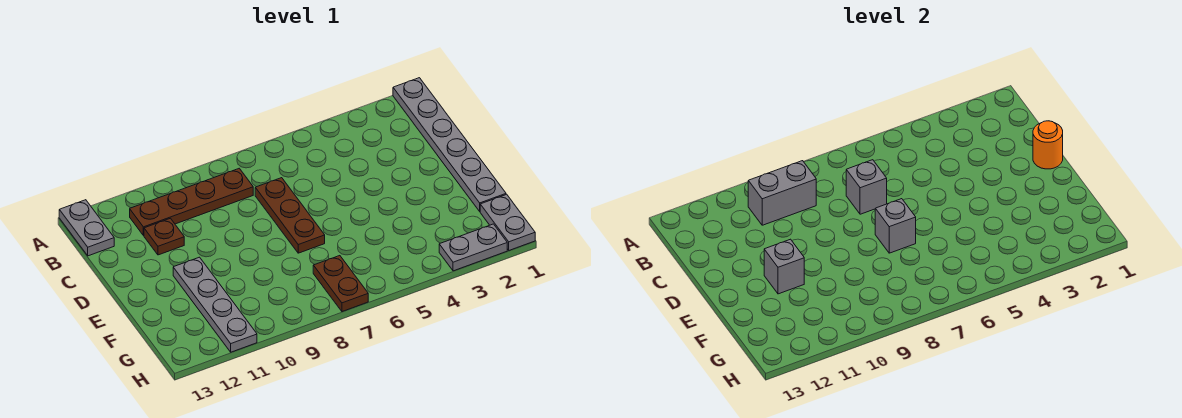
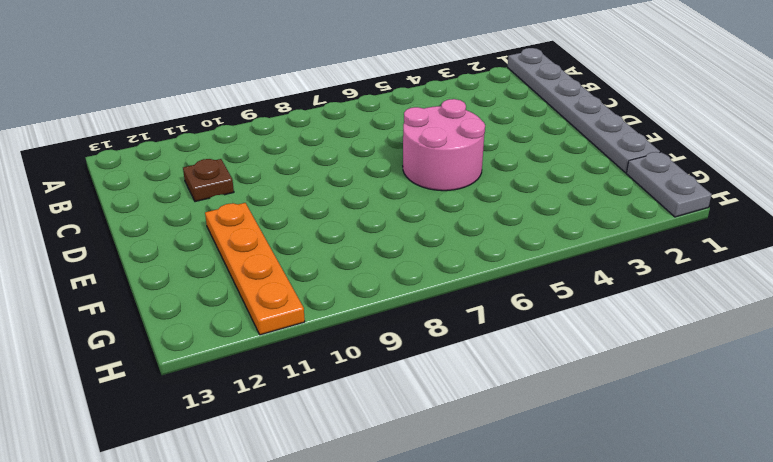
pink round brick D5:E6 level 1 -> none
orange plate E11:H11 level 1 -> grey plate E11:H11 level 1
none -> grey plate A13:B13 level 1
none -> brown plate B8:B11 level 1
none -> brown plate C7:E7 level 1

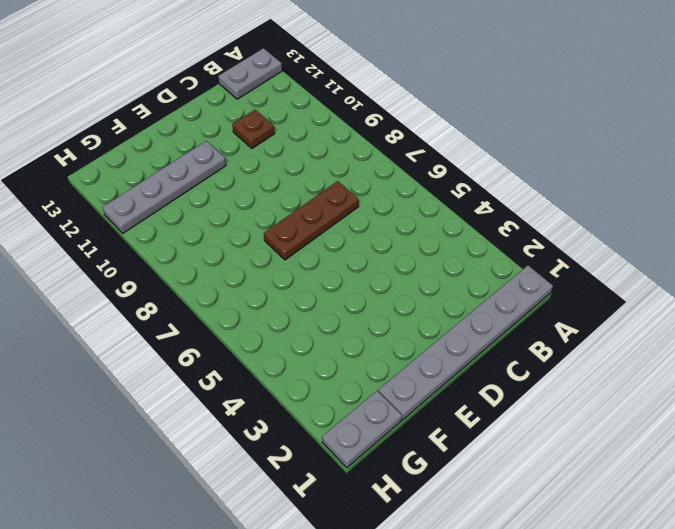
none -> brown plate B8:B11 level 1
none -> brown plate G7:H7 level 1
none -> grey plate H2:H3 level 1

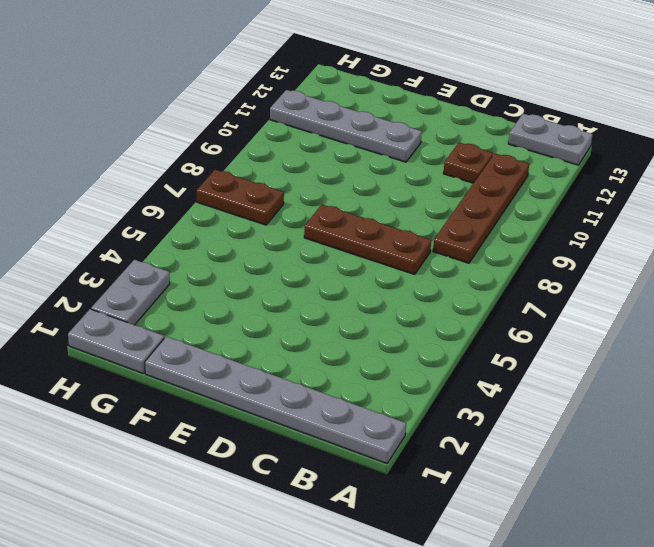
none -> grey brick B9:B10 level 2
none -> grey brick C7 level 2
none -> orange round brick D1 level 2

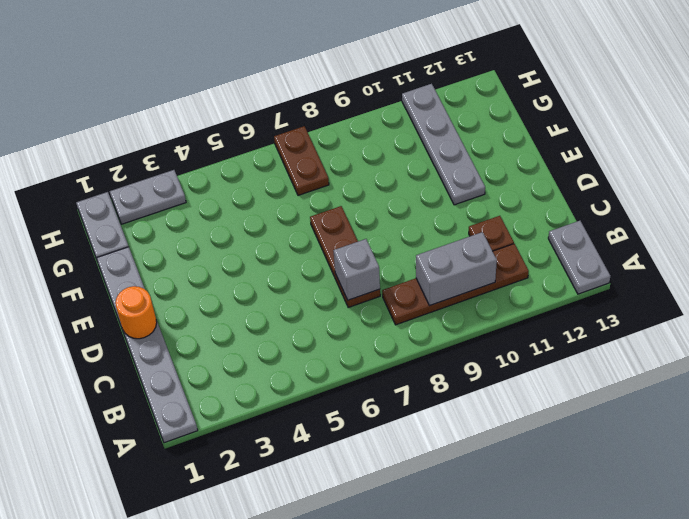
none -> grey brick E7 level 2
none -> grey brick E11 level 2

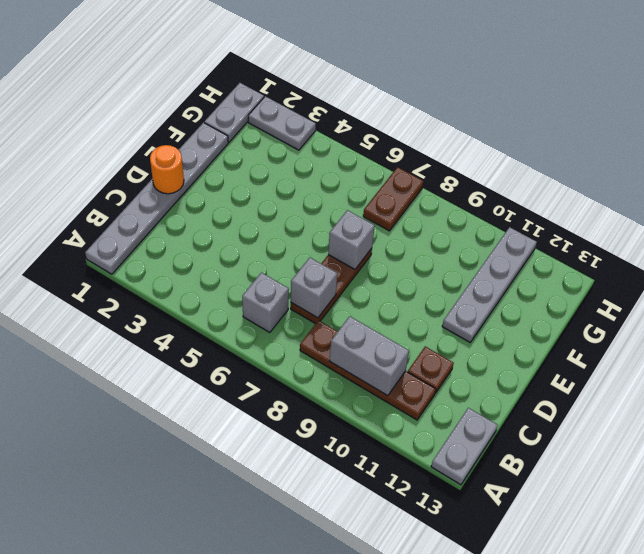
grey brick B6 level 1 -> grey brick E11 level 2

